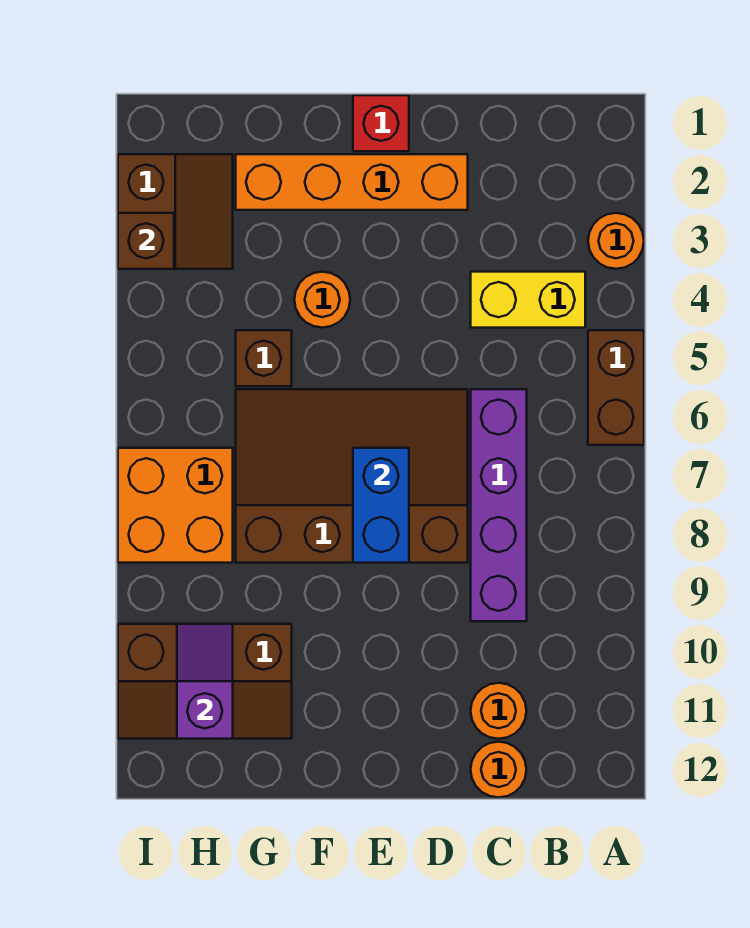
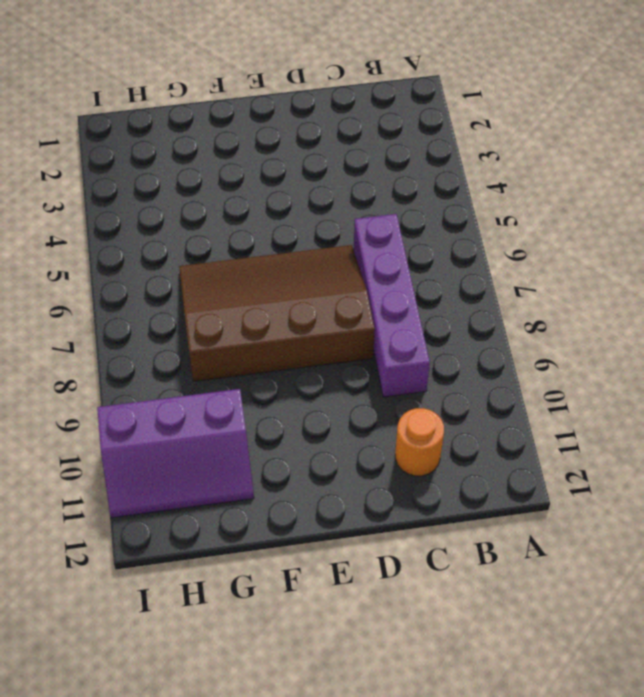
purple slope G10:I11 level 1 top 10 -> brown slope G10:I11 level 1 top 10
none -> orange round brick A3 level 1
none -> brown brick A5:A6 level 1
none -> yellow brick B4:C4 level 1

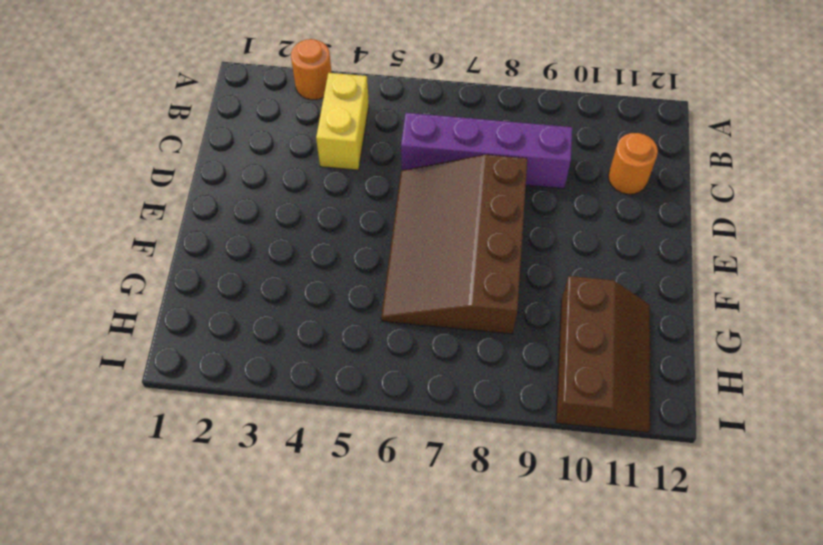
none -> brown brick A5:A6 level 1
none -> orange round brick C12 level 1
none -> orange brick D2:G2 level 1

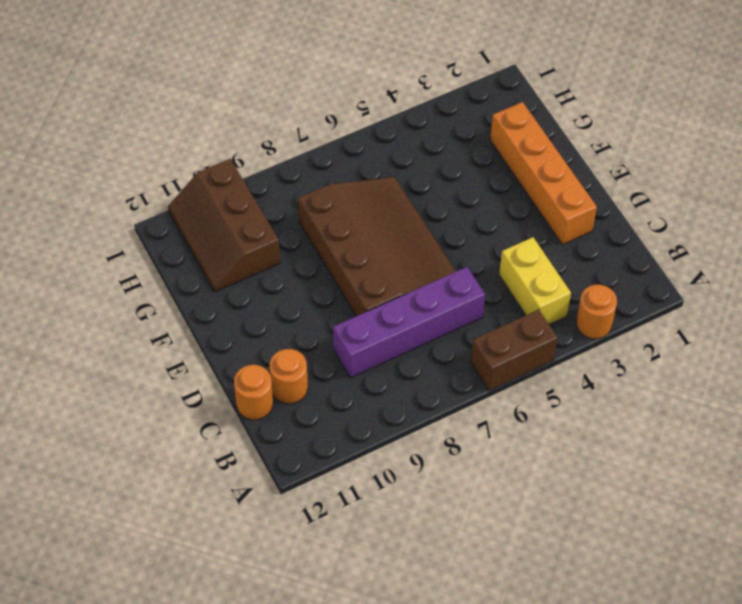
none -> red brick E1 level 1
none -> orange round brick F4 level 1
none -> brown brick G5 level 1

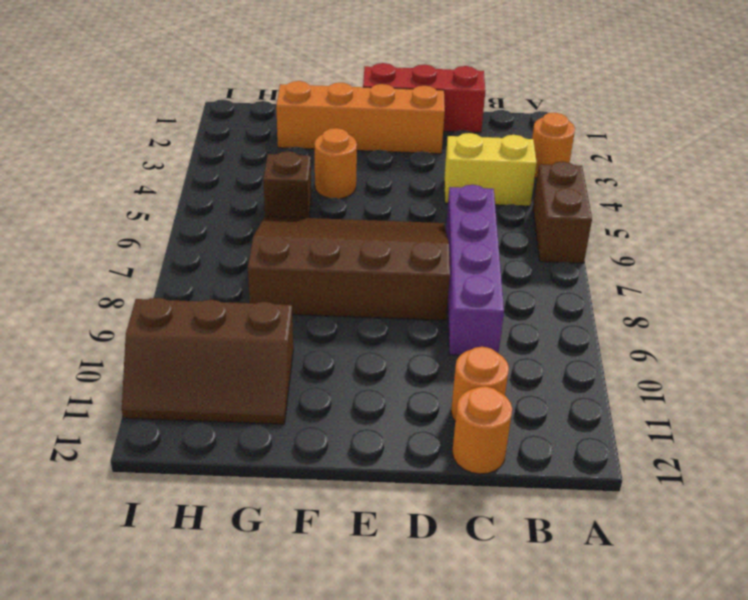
red brick C1:E1 level 1 -> red brick E1 level 1
none -> brown slope H2:I3 level 1 top I
none -> orange brick H7:I8 level 1
none -> blue brick E7:E8 level 2

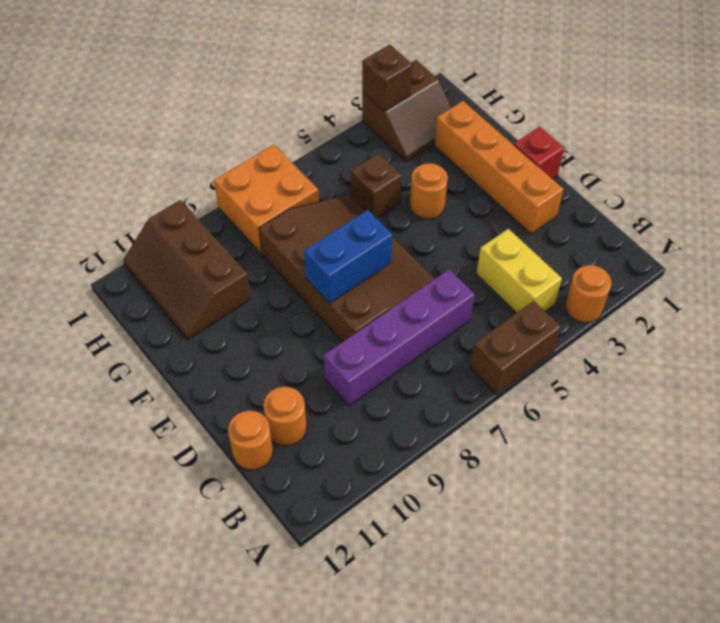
none -> purple slope H10:H11 level 2 top 11

